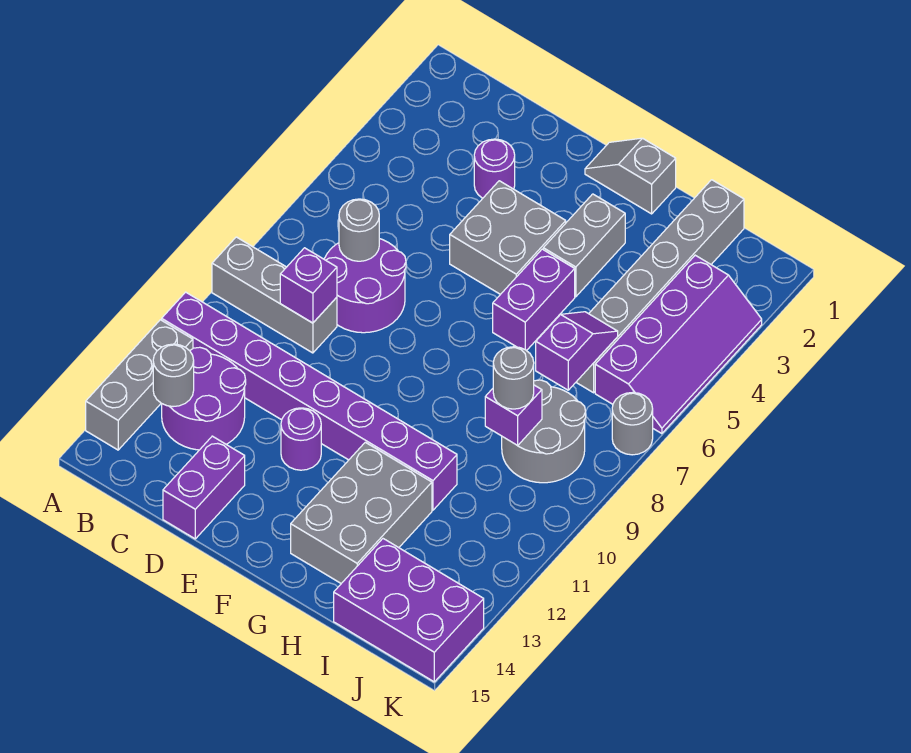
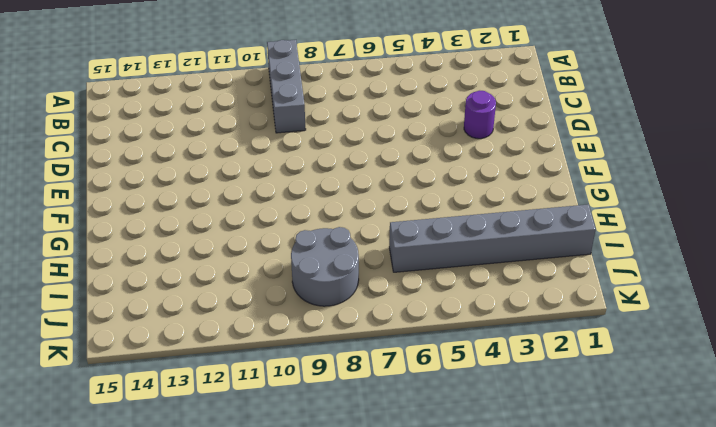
none -> purple brick A11:H11 level 1
none -> grey brick A12:A14 level 1
none -> purple round brick B12:C13 level 1

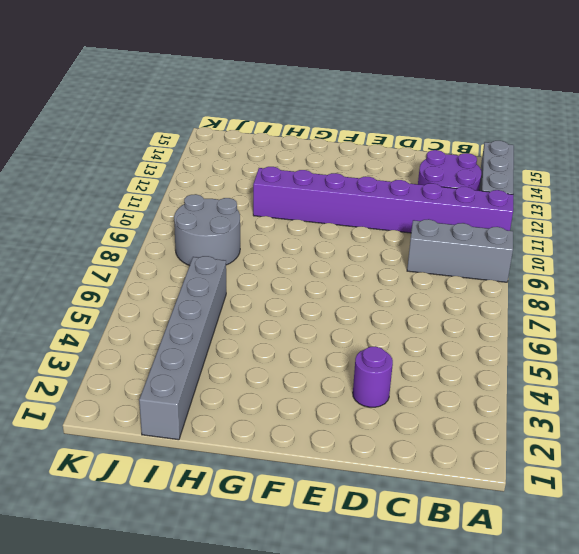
none -> purple round brick C7:D8 level 1
none -> purple brick D14:D15 level 1
none -> grey brick E4:F5 level 1

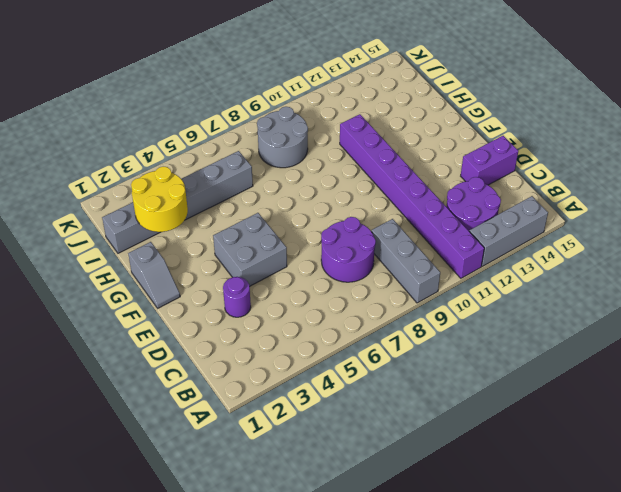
yellow round brick H2:I3 level 2 -> none
none -> purple round brick E12 level 1
none -> grey brick G3:G4 level 1
none -> purple brick G5:G6 level 1

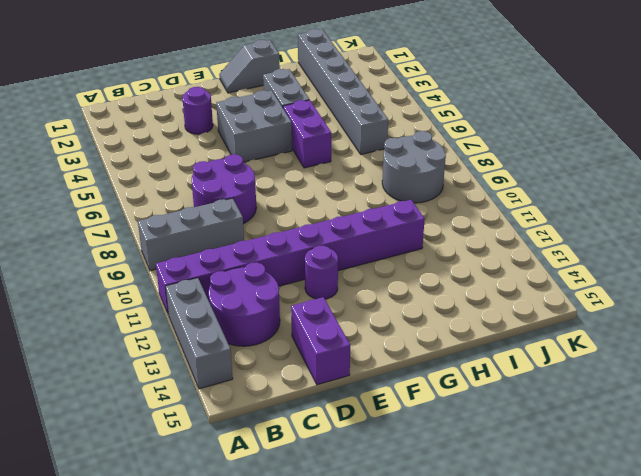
none -> grey brick G12:H14 level 1
none -> purple brick I14:K15 level 1
none -> purple slope J3:K6 level 1 top J

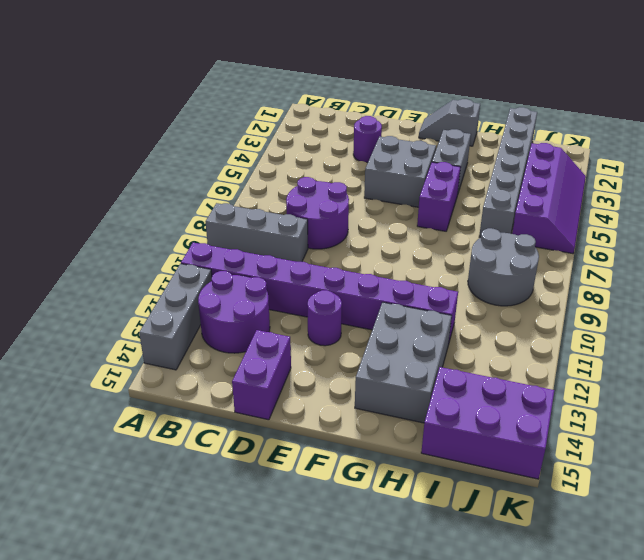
none -> grey round brick K7 level 1
none -> grey round brick B13 level 2
none -> grey round brick C7 level 2

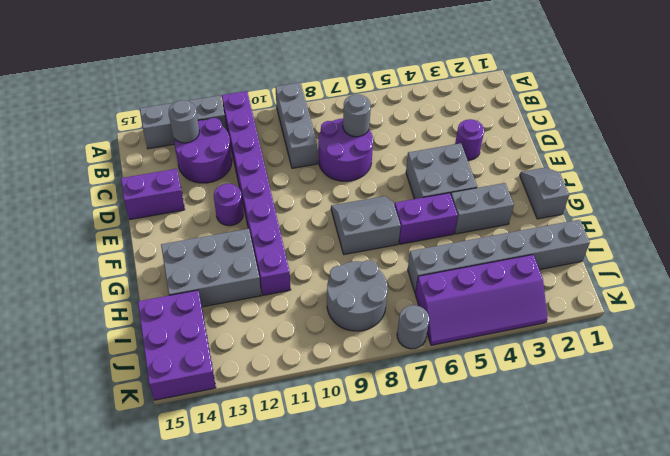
grey slope F7:G8 level 1 top G -> none
none -> purple brick C9 level 2
none -> purple slope I6:I7 level 2 top 7
none -> purple brick I9 level 2

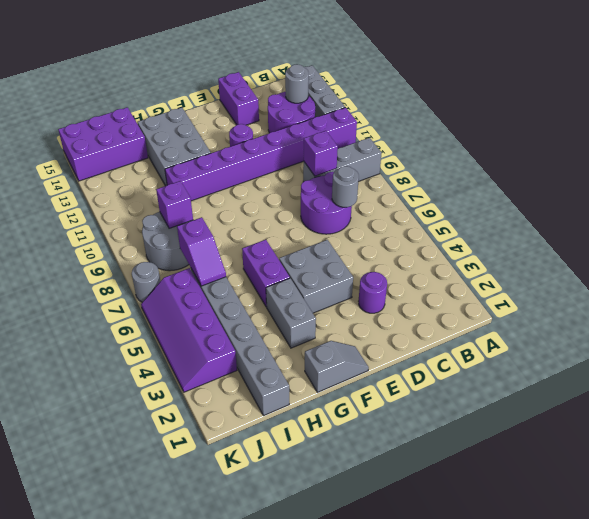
none -> grey round brick I9 level 3

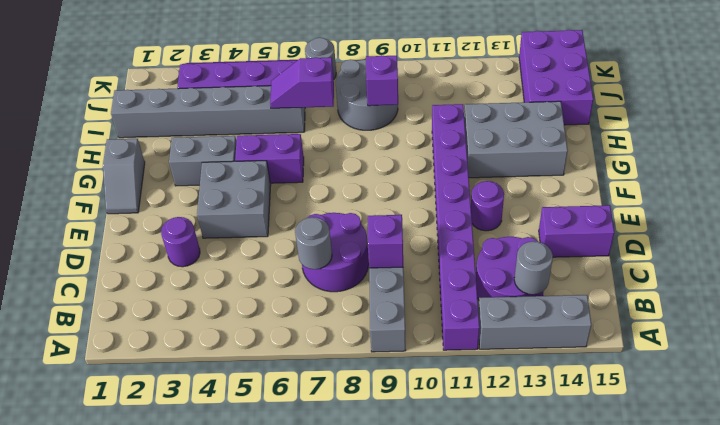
none -> grey round brick I9 level 3

